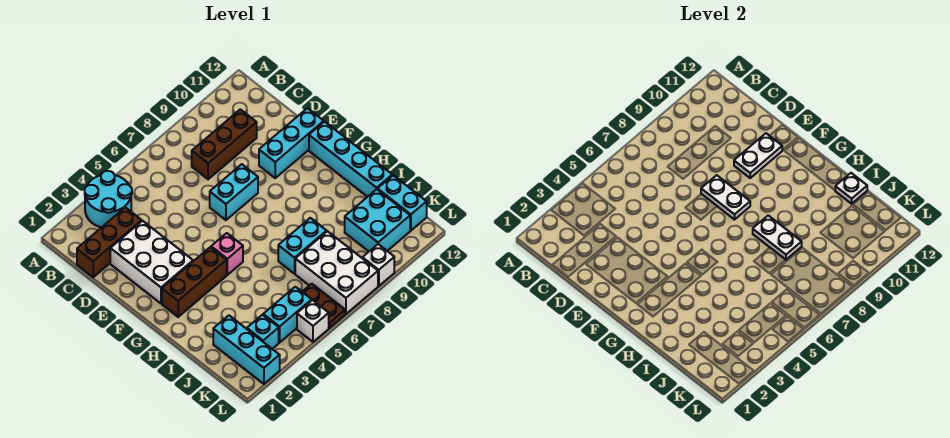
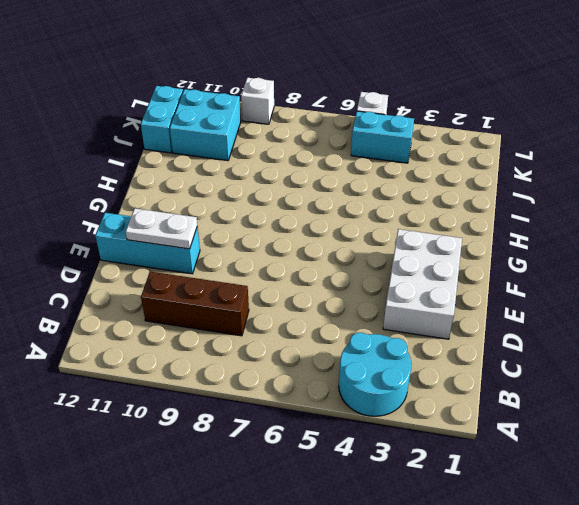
none -> brown brick C1:C3 level 1
none -> cyan brick E7:E8 level 1
none -> cyan brick F12:I12 level 1

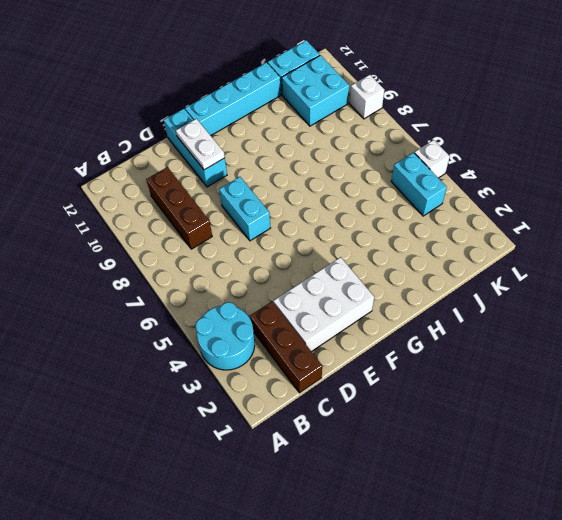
none -> brown brick G2:G4 level 1
none -> pink brick G5 level 1
none -> cyan brick I7:I8 level 1

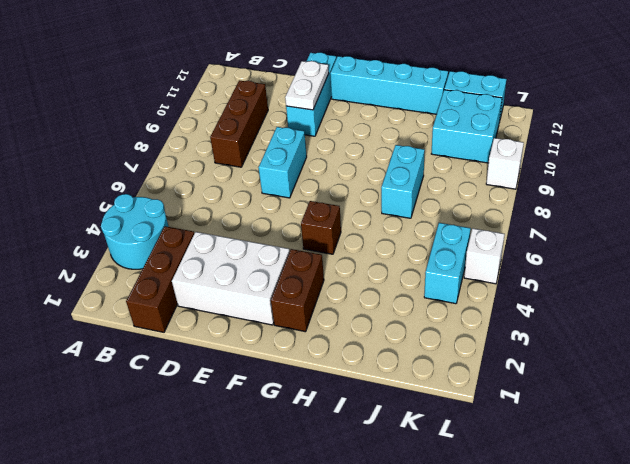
brown brick G2:G3 level 1 -> brown brick G2:G4 level 1
brown brick G5 level 1 -> pink brick G5 level 1
none -> cyan brick J2:L2 level 1
none -> white brick J7:L8 level 1
none -> cyan brick K3 level 1

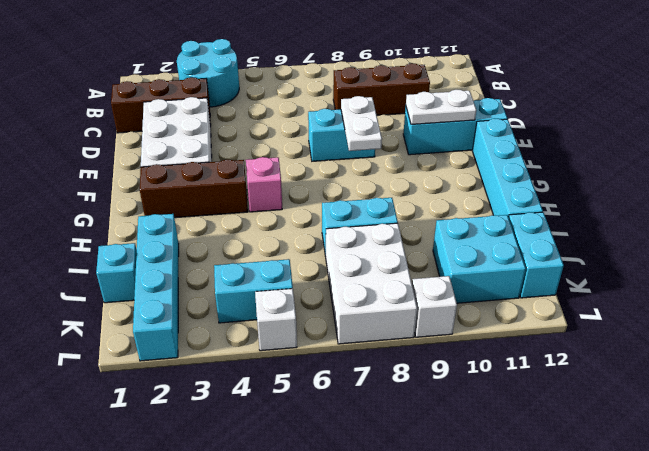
cyan brick I2:L2 level 1 -> cyan brick J2:L2 level 1
cyan brick J1 level 1 -> cyan brick K3 level 1
none -> brown plate K6:L6 level 1
none -> white plate H8:I8 level 2
none -> white plate I12 level 2

